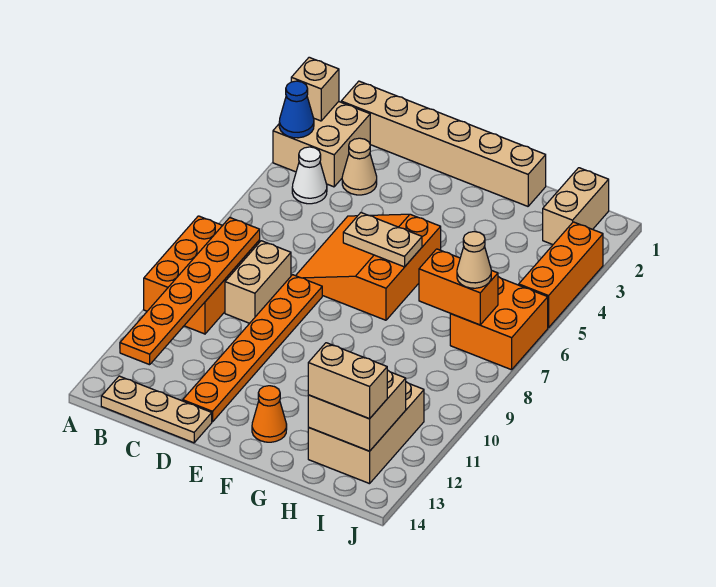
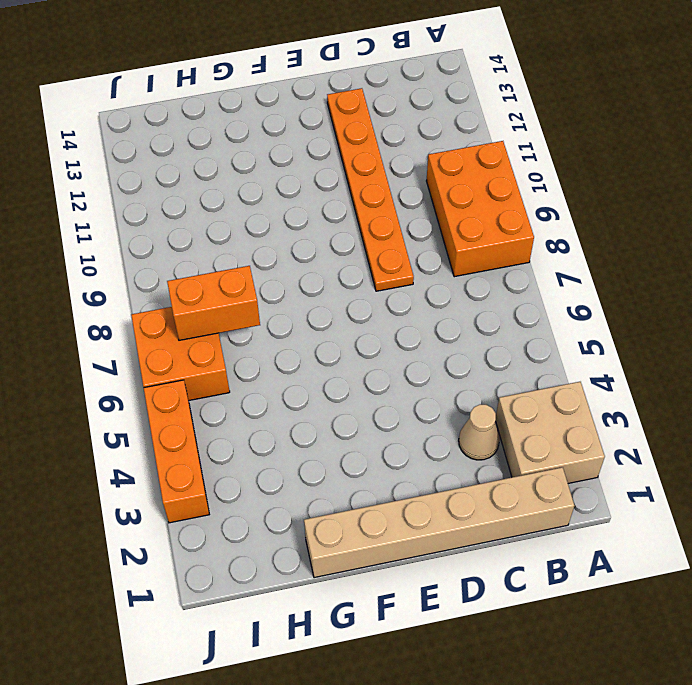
none -> white cone B4 level 1
none -> tan plate B14:D14 level 1
none -> tan brick C8:C9 level 1

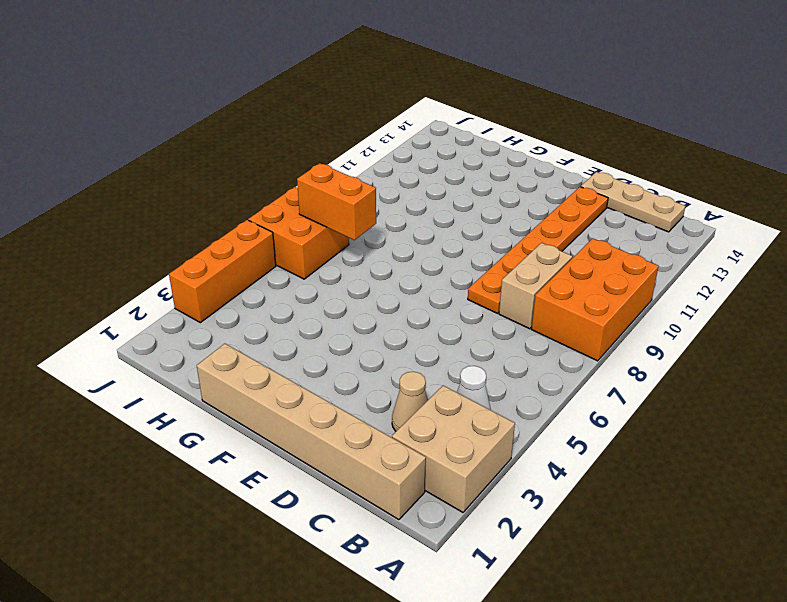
none -> orange slope D5:F7 level 1 top F
none -> orange cone F13 level 1
none -> tan brick H11:I13 level 1

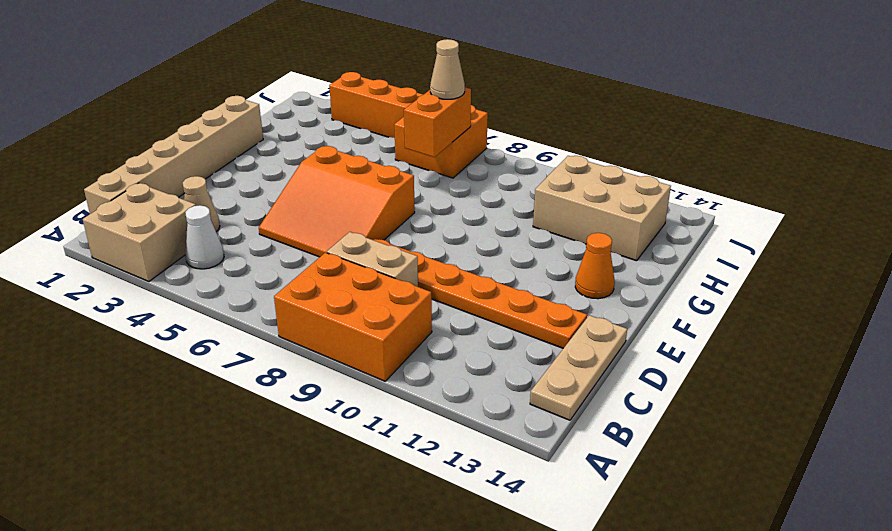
none -> tan brick I1:I2 level 1
none -> tan brick A2 level 2
none -> blue cone A3 level 2

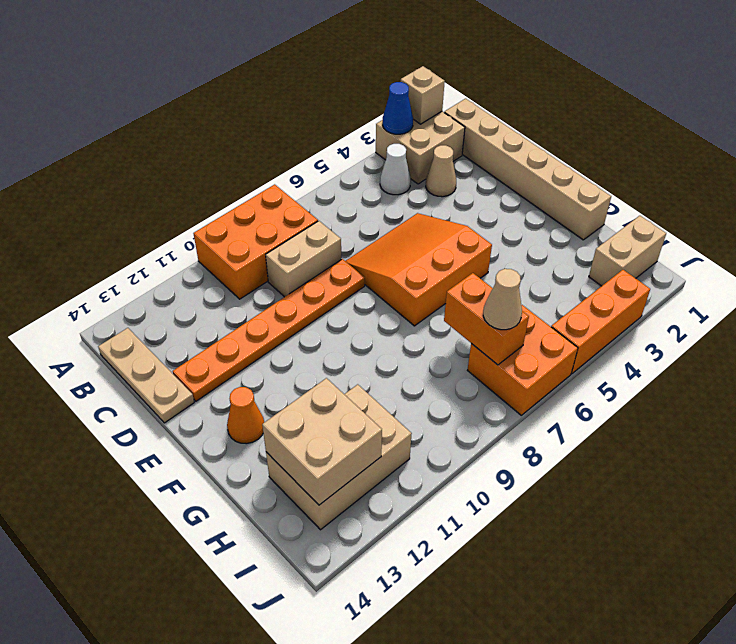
none -> orange plate B8:B13 level 2
none -> tan plate E6:F6 level 2
none -> tan brick H13:I13 level 3

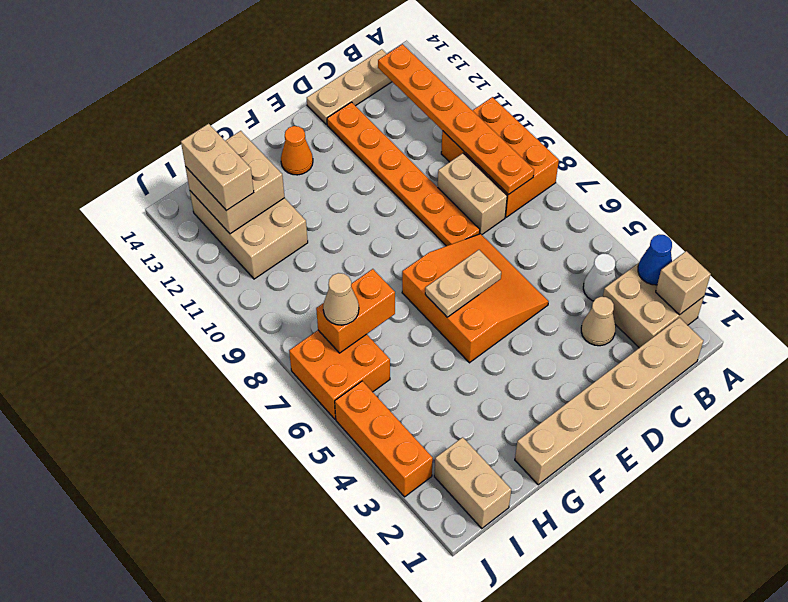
tan brick I12:I13 level 3 -> tan brick H13:I13 level 3

